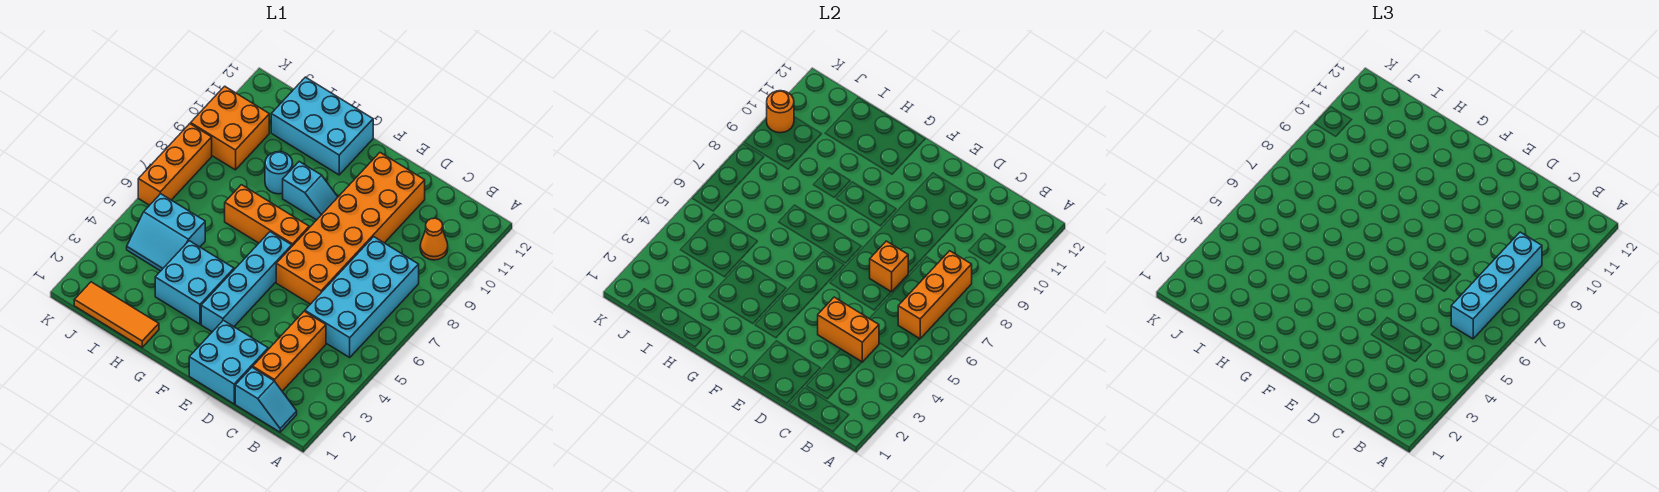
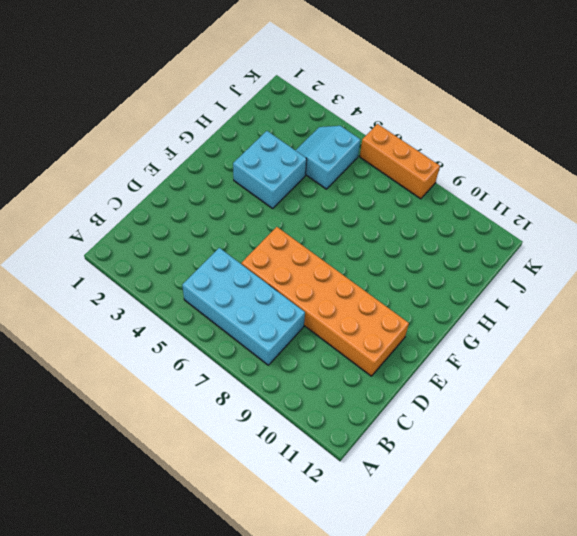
none -> cyan slope B1:C1 level 1 top C
none -> orange cone B10 level 1
none -> orange brick C2:C4 level 1

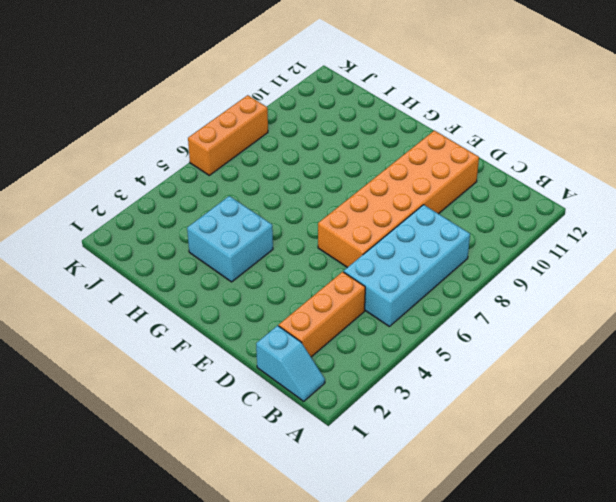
none -> orange cone B10 level 1
none -> cyan brick D1:E2 level 1
none -> cyan brick F3:F6 level 1

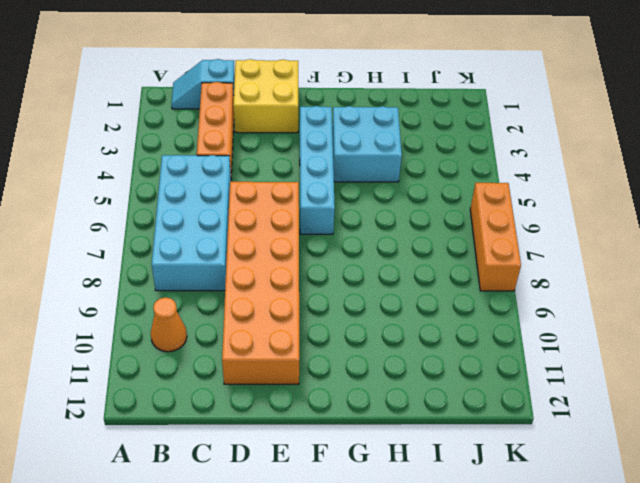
yellow brick D1:E2 level 1 -> cyan brick D1:E2 level 1
none -> orange brick F7:H7 level 1
none -> cyan slope F9:G9 level 1 top G
none -> cyan brick G11:I12 level 1

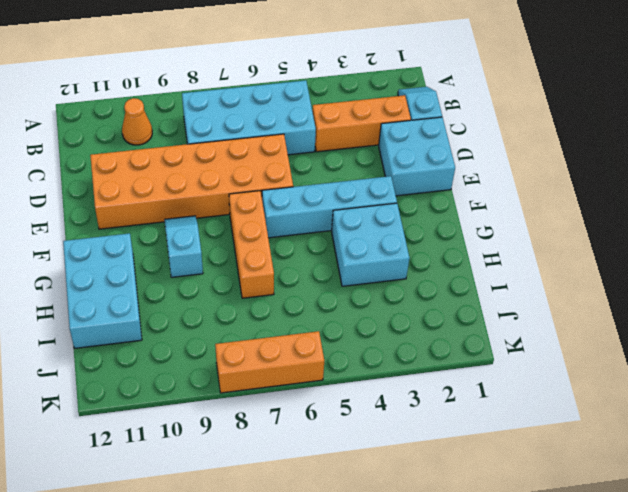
none -> orange tile H1:J1 level 1
none -> cyan round brick H9 level 1
none -> cyan slope I4:J5 level 1 top 5

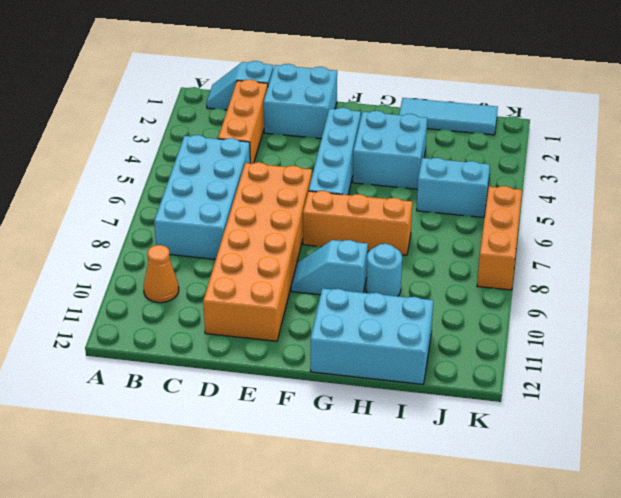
cyan tile H1:J1 level 1 -> orange tile H1:J1 level 1
none -> orange brick J9:K10 level 1
none -> orange brick B6:B8 level 2
none -> orange brick C4:D4 level 2

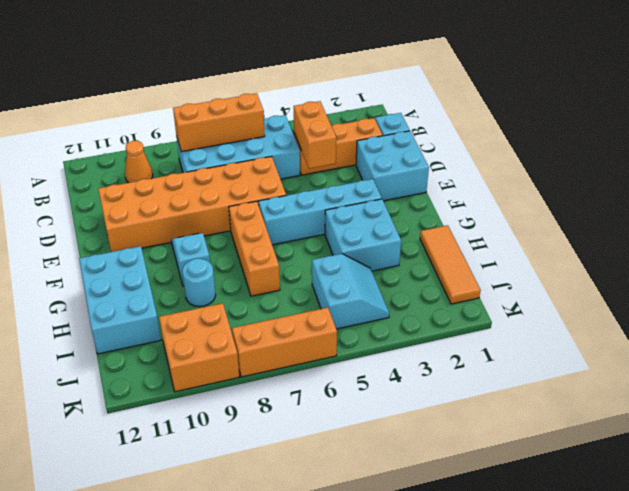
none -> orange brick D7 level 2
none -> orange round brick K10 level 2
none -> cyan brick B6:B9 level 3

